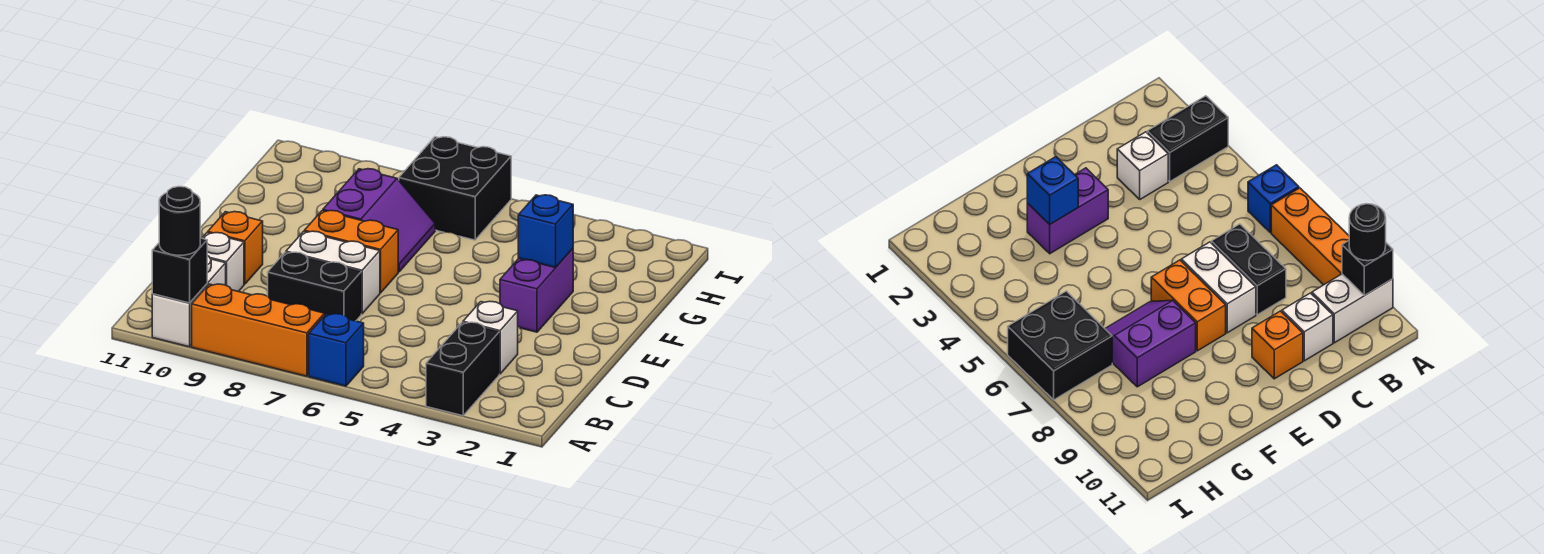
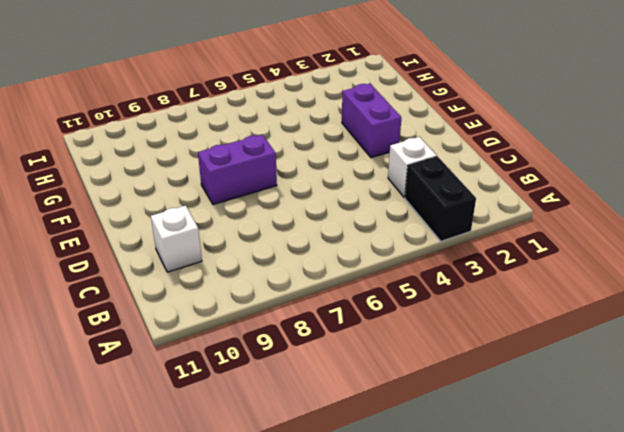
purple brick E7:E8 level 1 -> orange brick E7:E8 level 1
none -> blue brick A6 level 1
none -> orange brick A7:A9 level 1
none -> white brick A10:B10 level 1

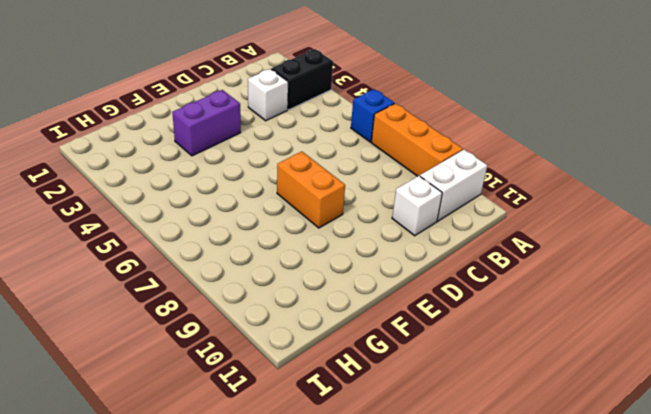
none -> black brick C7:C8 level 1
none -> white brick D7:D8 level 1
none -> orange brick D10 level 1

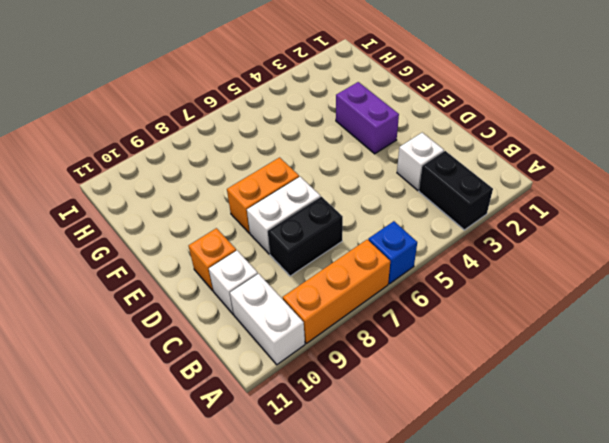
none -> purple slope F7:G8 level 1 top 8
none -> black brick H6:I7 level 1
none -> black brick A10 level 2

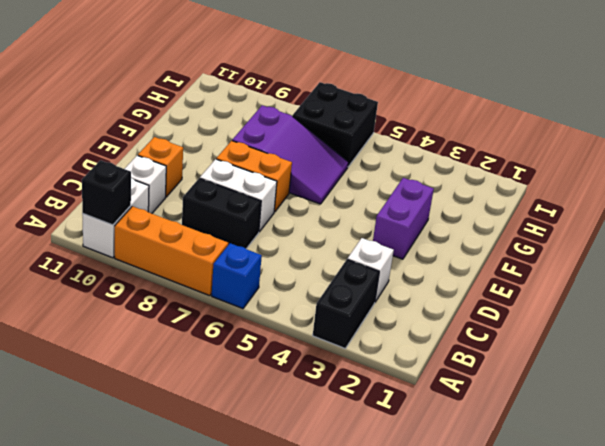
purple slope F6:G8 level 1 top 8 -> purple slope F7:G8 level 1 top 8
none -> blue brick F3 level 2
none -> black round brick A10 level 3

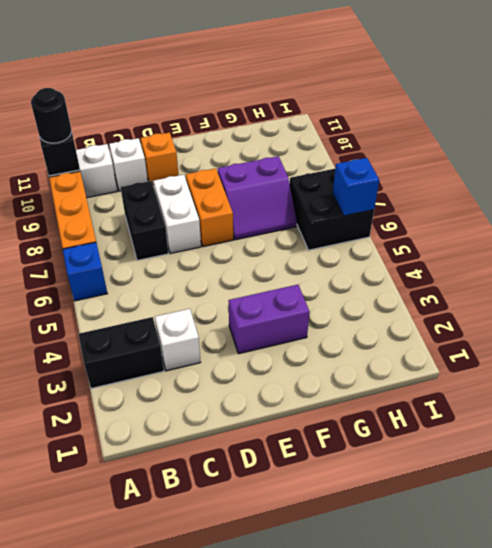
blue brick I6 level 2 -> blue brick F3 level 2

